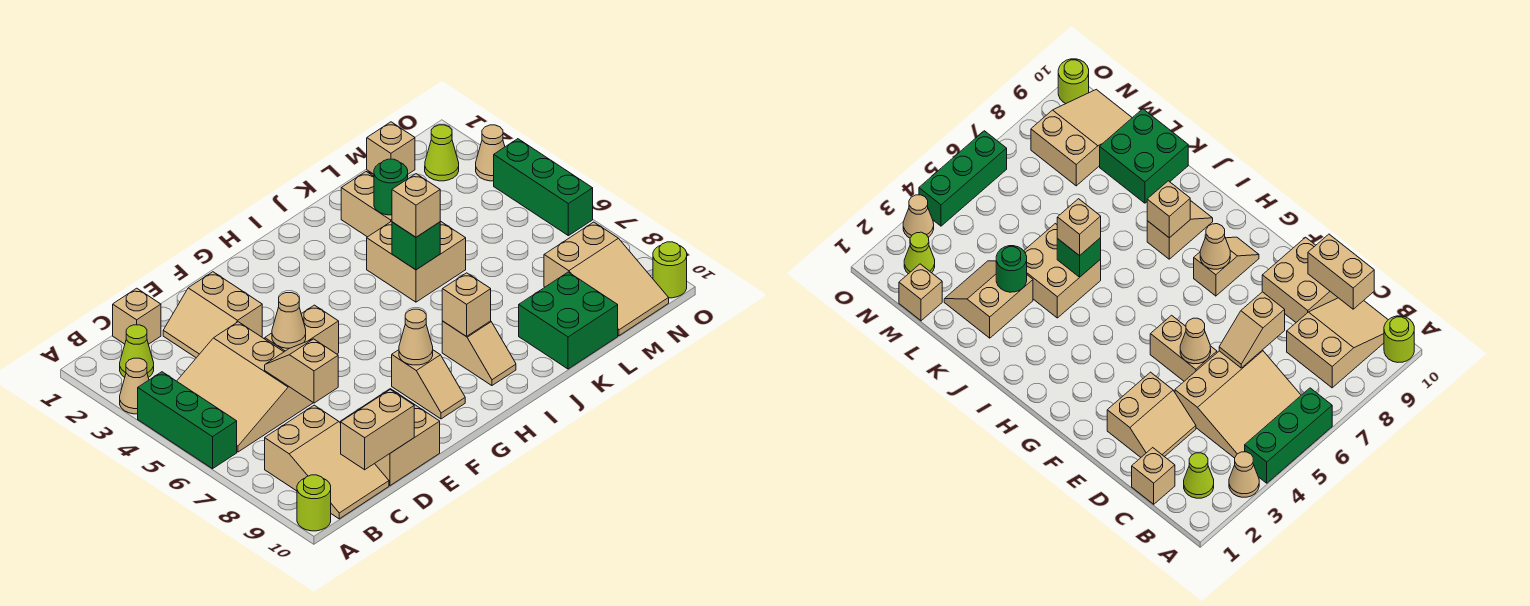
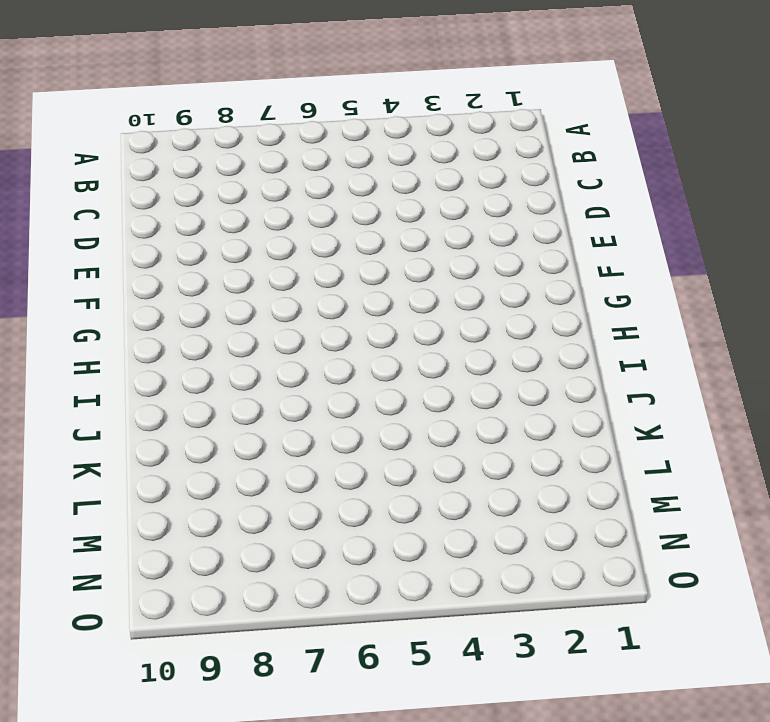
none -> tan cone A3 level 1
none -> green brick A4:A6 level 1
none -> lime round brick A10 level 1

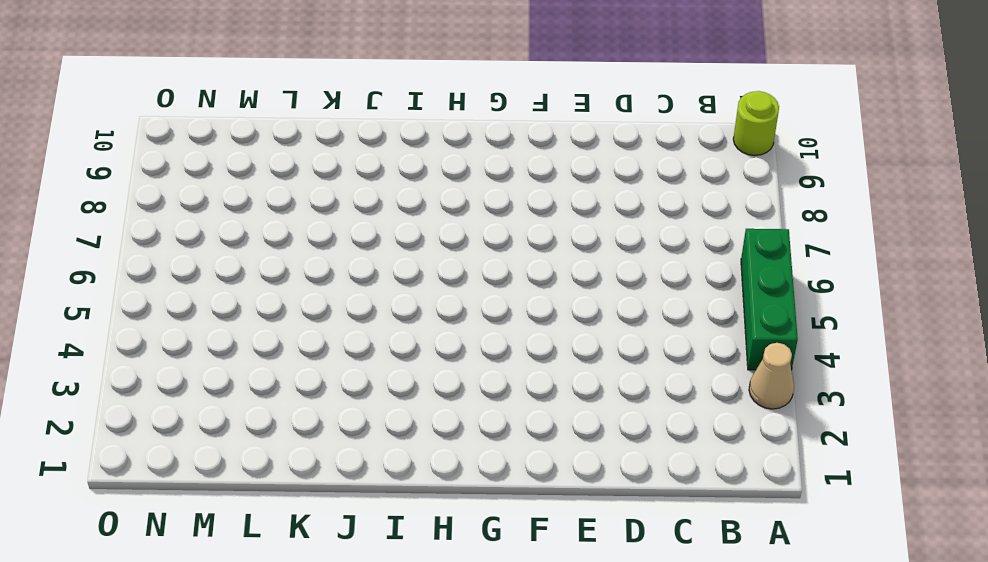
none -> lime cone B2 level 1
none -> tan slope B4:D6 level 1 top D
none -> tan slope B8:C10 level 1 top 8

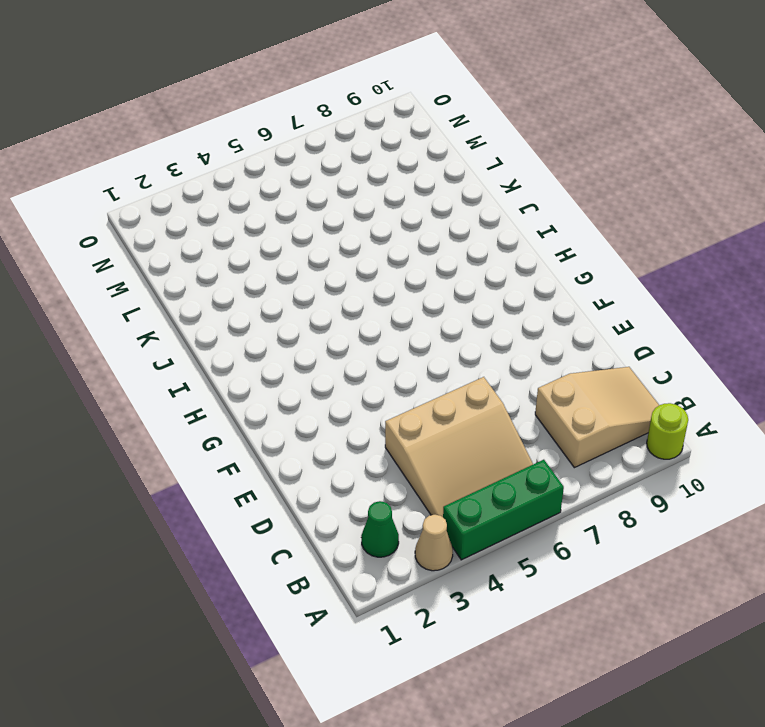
green cone B2 level 1 -> lime cone B2 level 1
none -> tan brick C1 level 1
none -> tan slope D2:E3 level 1 top E
none -> tan brick D9:E10 level 1

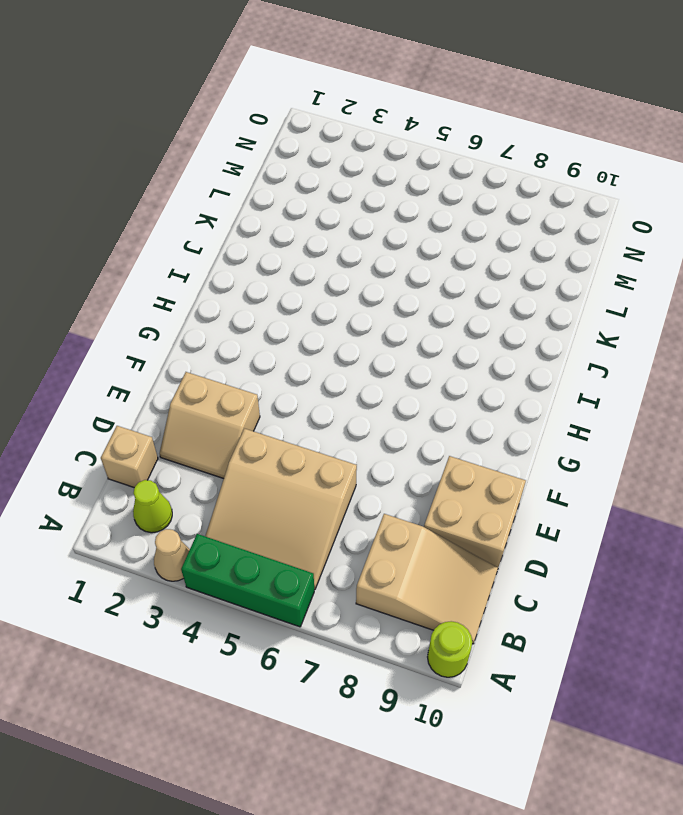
none -> tan brick E5:F5 level 1
none -> tan slope G8:G9 level 1 top 8
none -> tan slope I8:I9 level 1 top 8

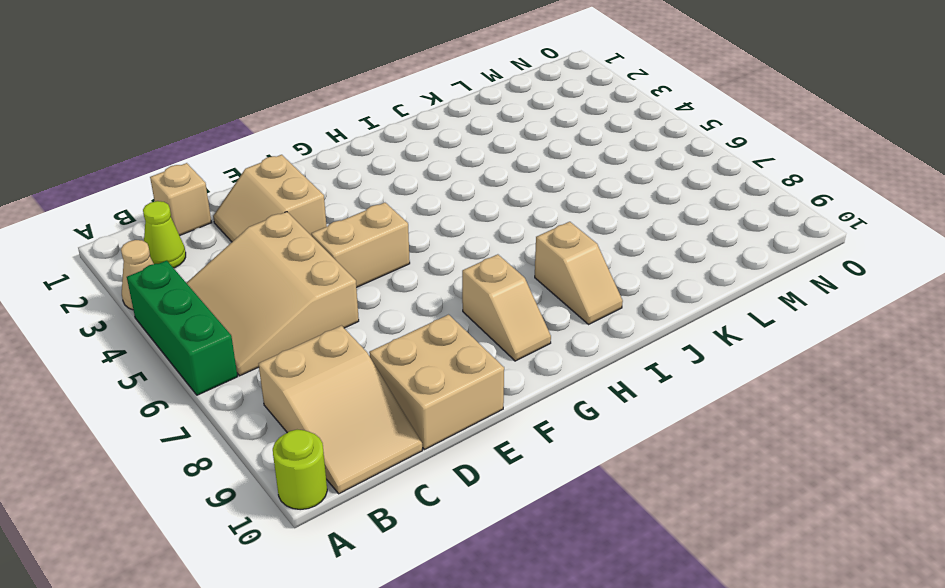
none -> tan brick J4:K5 level 1
none -> tan slope K2:L3 level 1 top K
none -> green brick K9:L10 level 1

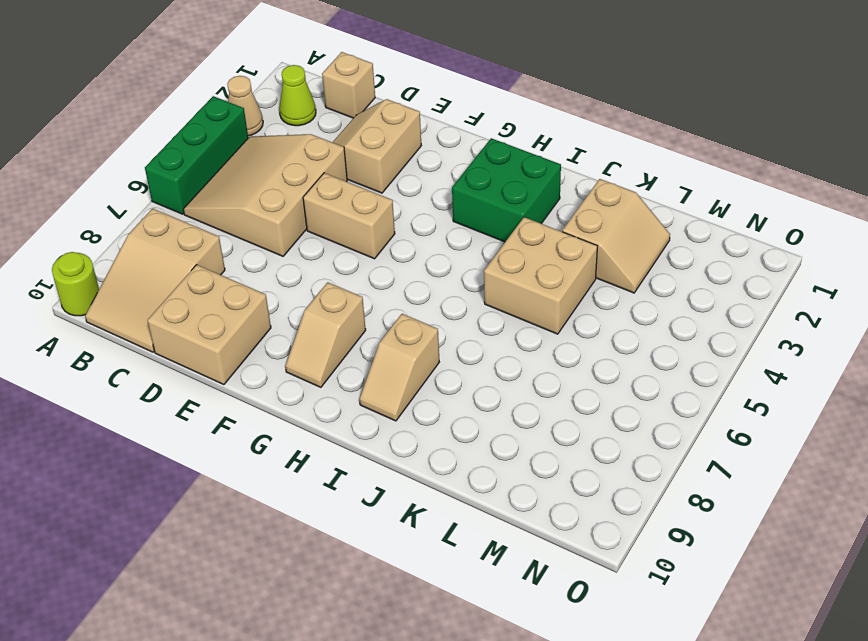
green brick H2:I3 level 1 -> green brick K9:L10 level 1
none -> tan brick M1 level 1
none -> tan slope M8:N10 level 1 top 8
none -> lime cone N2 level 1

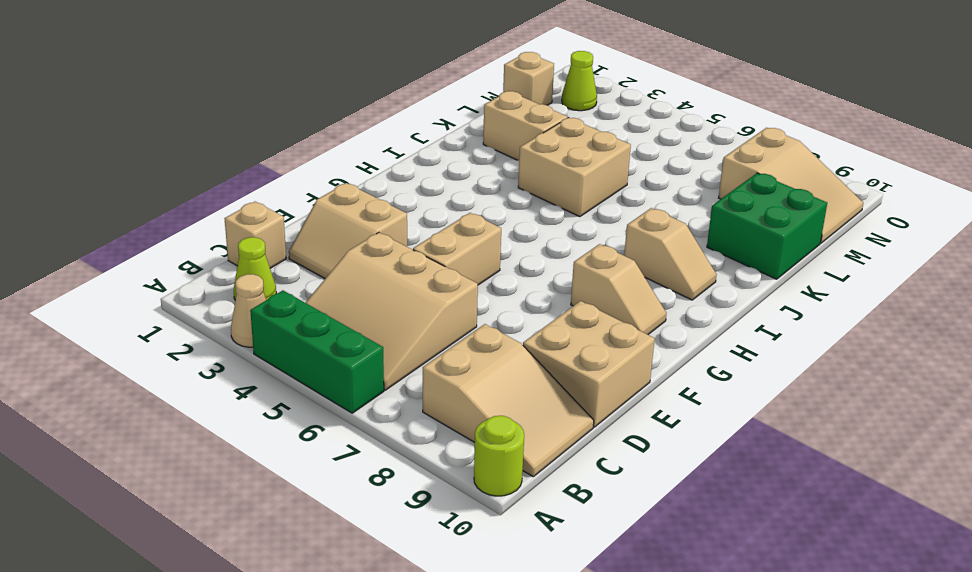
none -> tan cone O3 level 1
none -> green brick O4:O6 level 1
none -> lime round brick O10 level 1

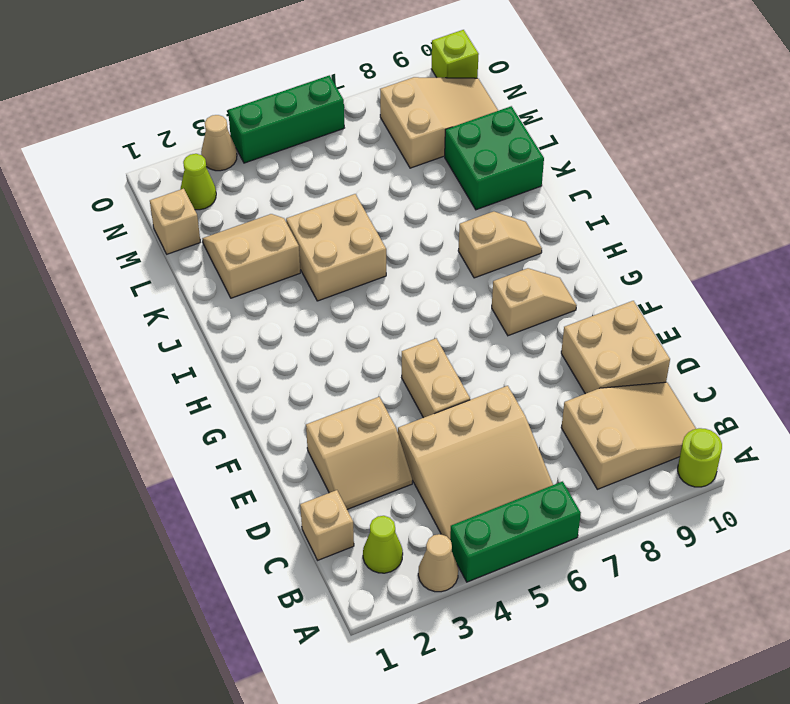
lime brick O10 level 1 -> lime round brick O10 level 1
none -> tan brick C10:D10 level 2
none -> tan slope D6:D7 level 2 top 7
none -> tan cone E5 level 2

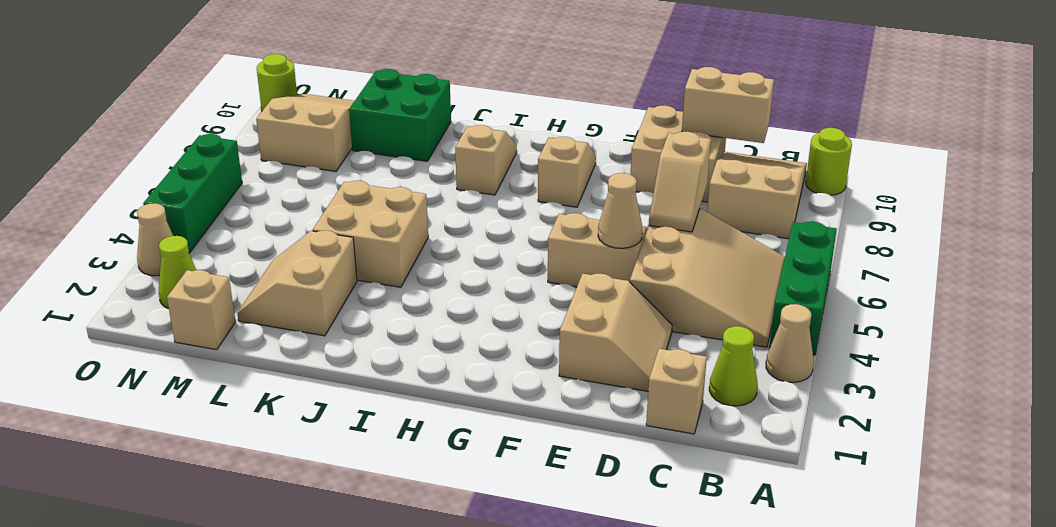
none -> tan cone G8 level 2
none -> tan brick I8 level 2
none -> green brick J5 level 2

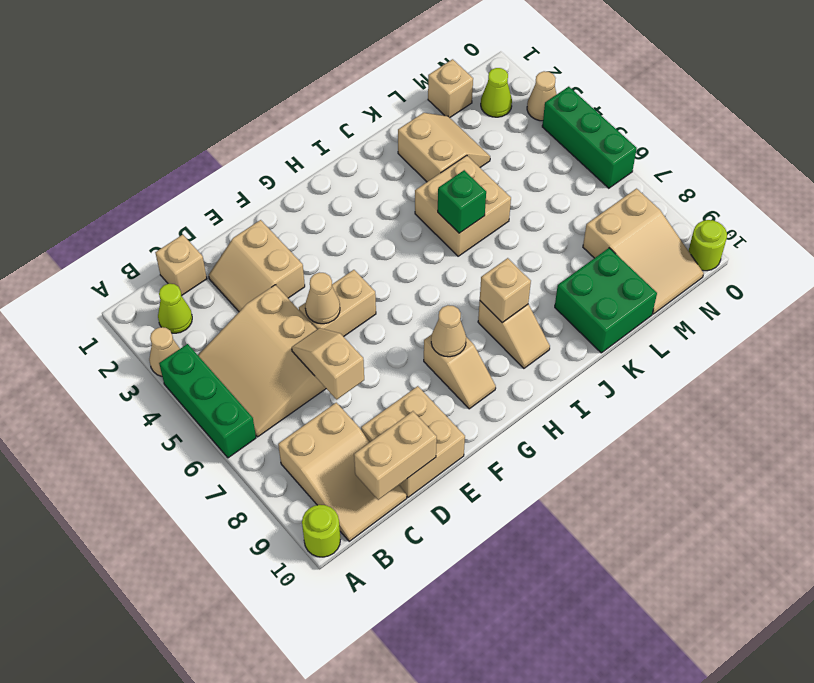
none -> green round brick K3 level 2
none -> tan brick J5 level 3

